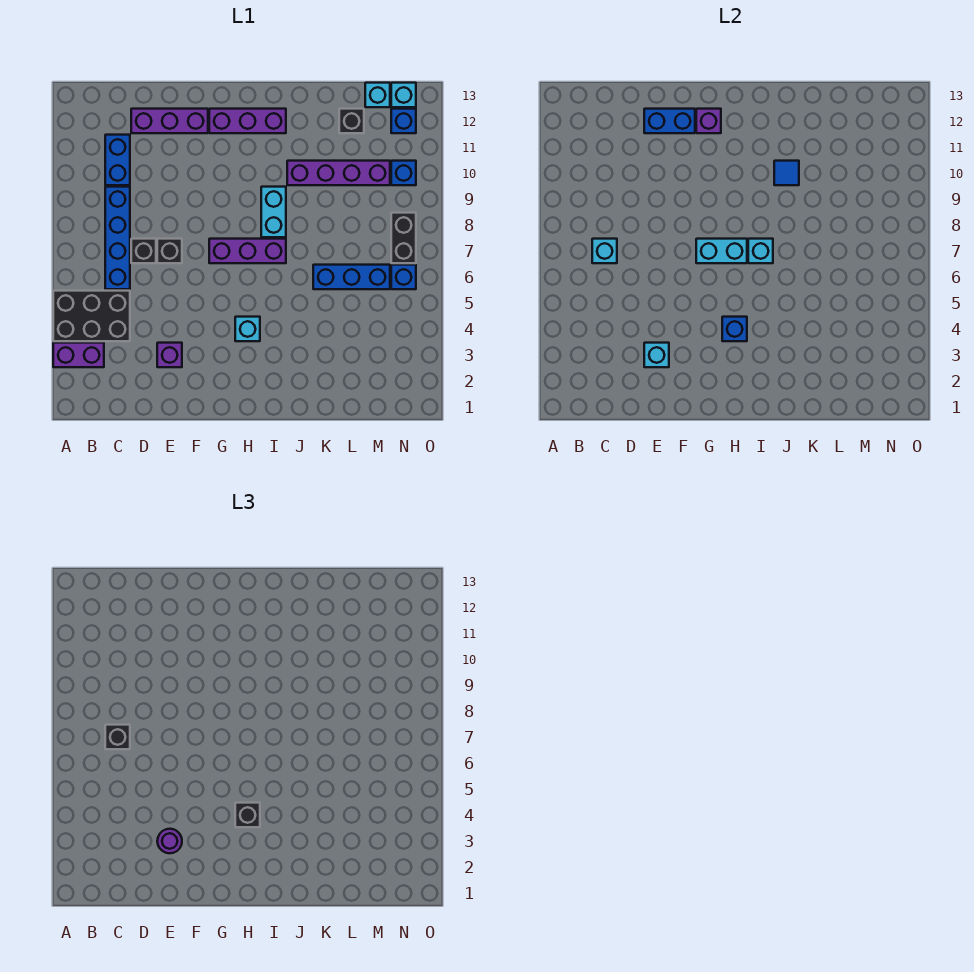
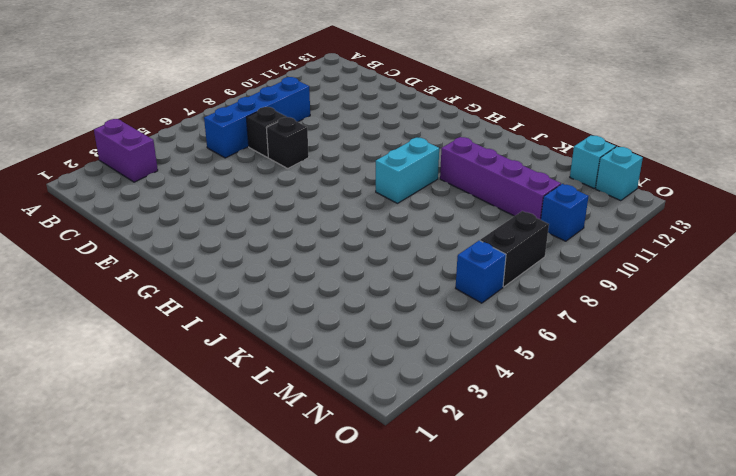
none -> black brick A4:C5 level 1
none -> blue brick C10:C11 level 1
none -> purple brick D12:F12 level 1
none -> purple brick E3 level 1

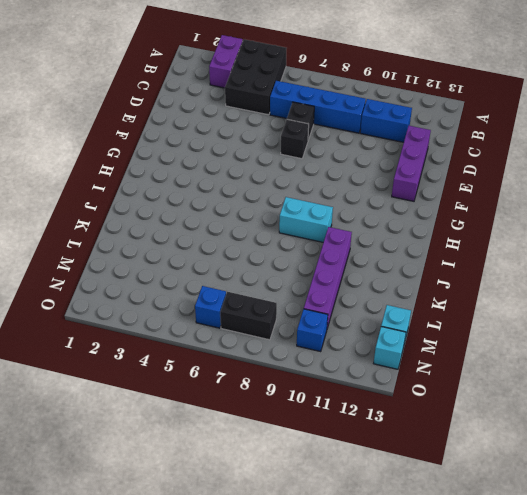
none -> purple brick E3 level 1
none -> purple brick G7:I7 level 1
none -> purple brick G12:I12 level 1
none -> cyan brick H4 level 1

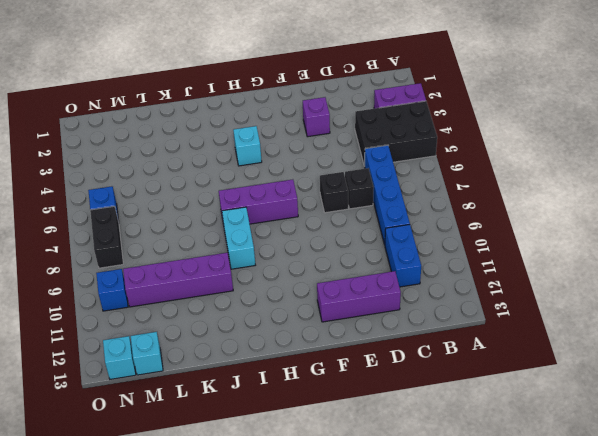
none -> purple brick G12:I12 level 1
none -> blue brick K6:M6 level 1
none -> black brick L12 level 1
none -> blue brick N12 level 1

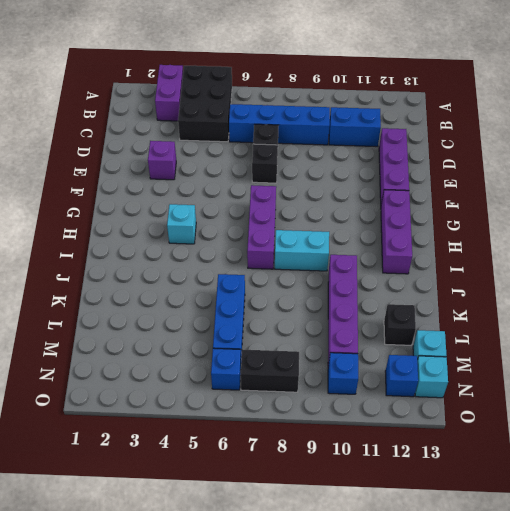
none -> cyan brick C7 level 2
none -> cyan brick E3 level 2
none -> blue brick E12:F12 level 2
none -> cyan brick G7:H7 level 2

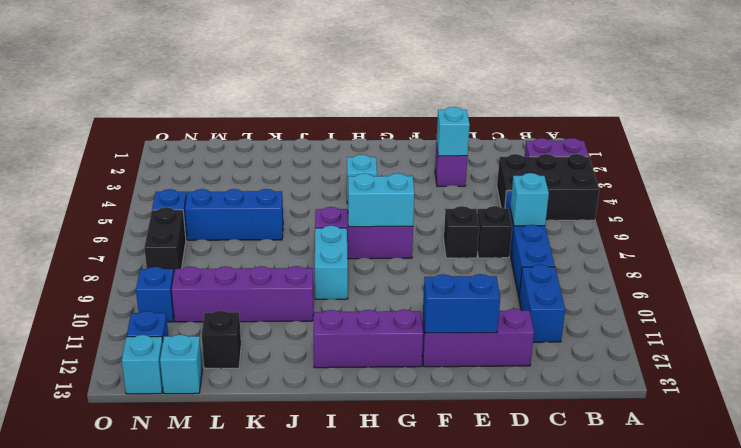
none -> purple brick G12 level 2
none -> blue brick H4 level 2
none -> cyan brick I7 level 2
none -> blue tile J10 level 2

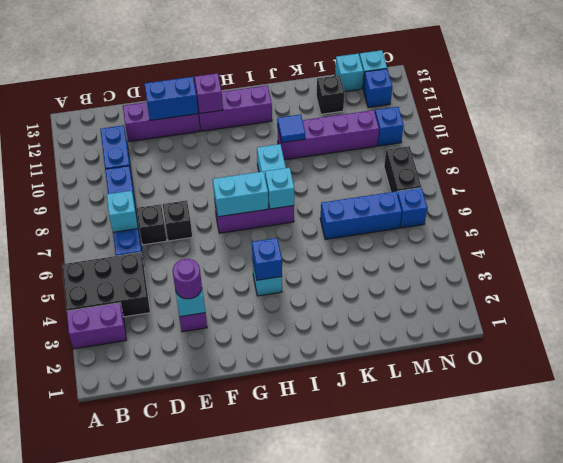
none -> black brick C7 level 3
none -> black brick H4 level 3

